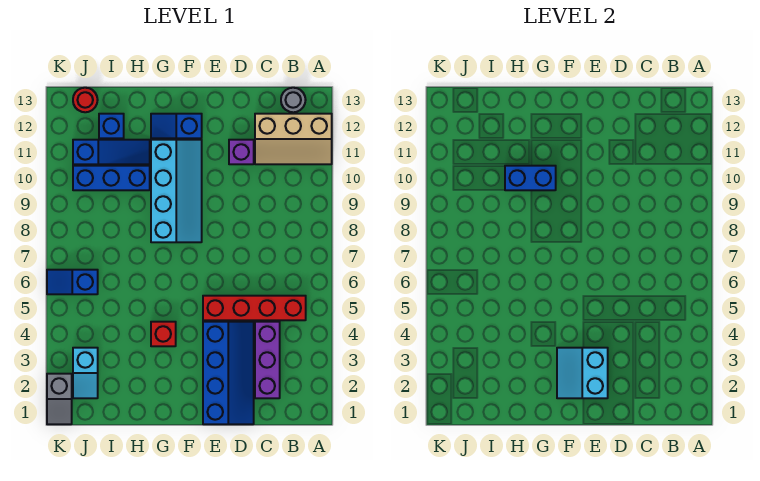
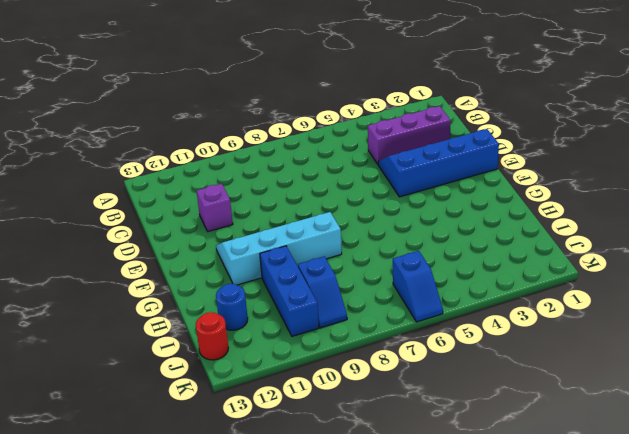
blue slope I9:J9 level 1 top I -> blue slope F12:G12 level 1 top F
blue round brick I12 level 1 -> blue brick I12 level 1
none -> tan slope A11:C12 level 1 top 12
none -> red brick B5:E5 level 1
none -> grey round brick B13 level 1

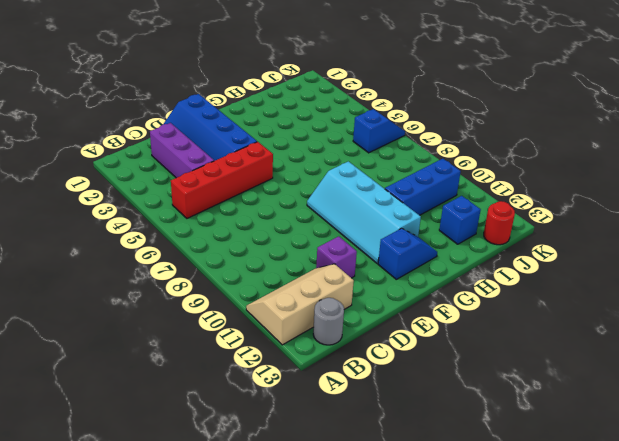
none -> red brick G4 level 1
none -> blue slope H11:J11 level 1 top J
none -> cyan slope J2:J3 level 1 top 3

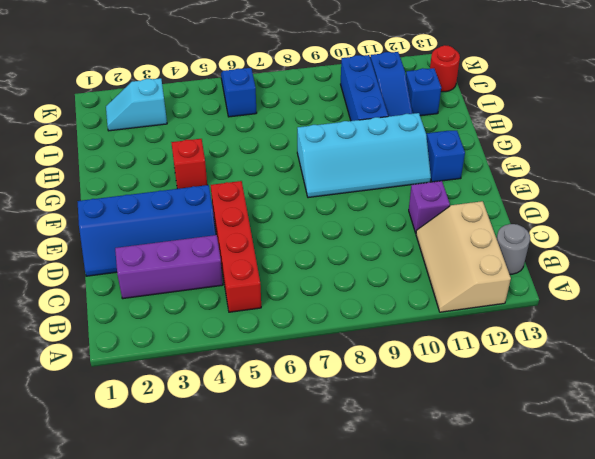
none -> grey slope K1:K2 level 1 top 2
none -> cyan slope E2:F3 level 2 top E
none -> blue brick G10:H10 level 2

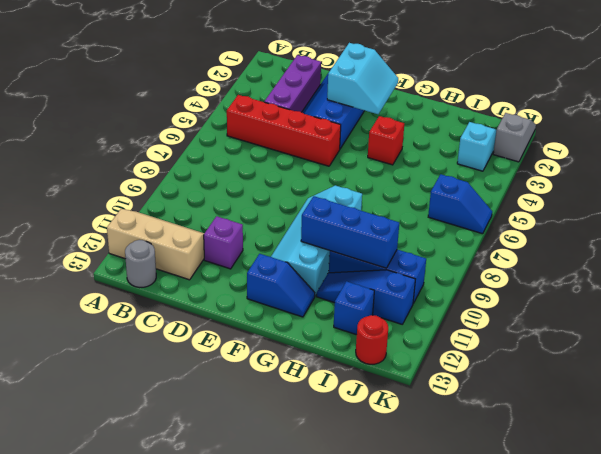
blue brick G10:I10 level 2 -> blue brick G10:H10 level 2

